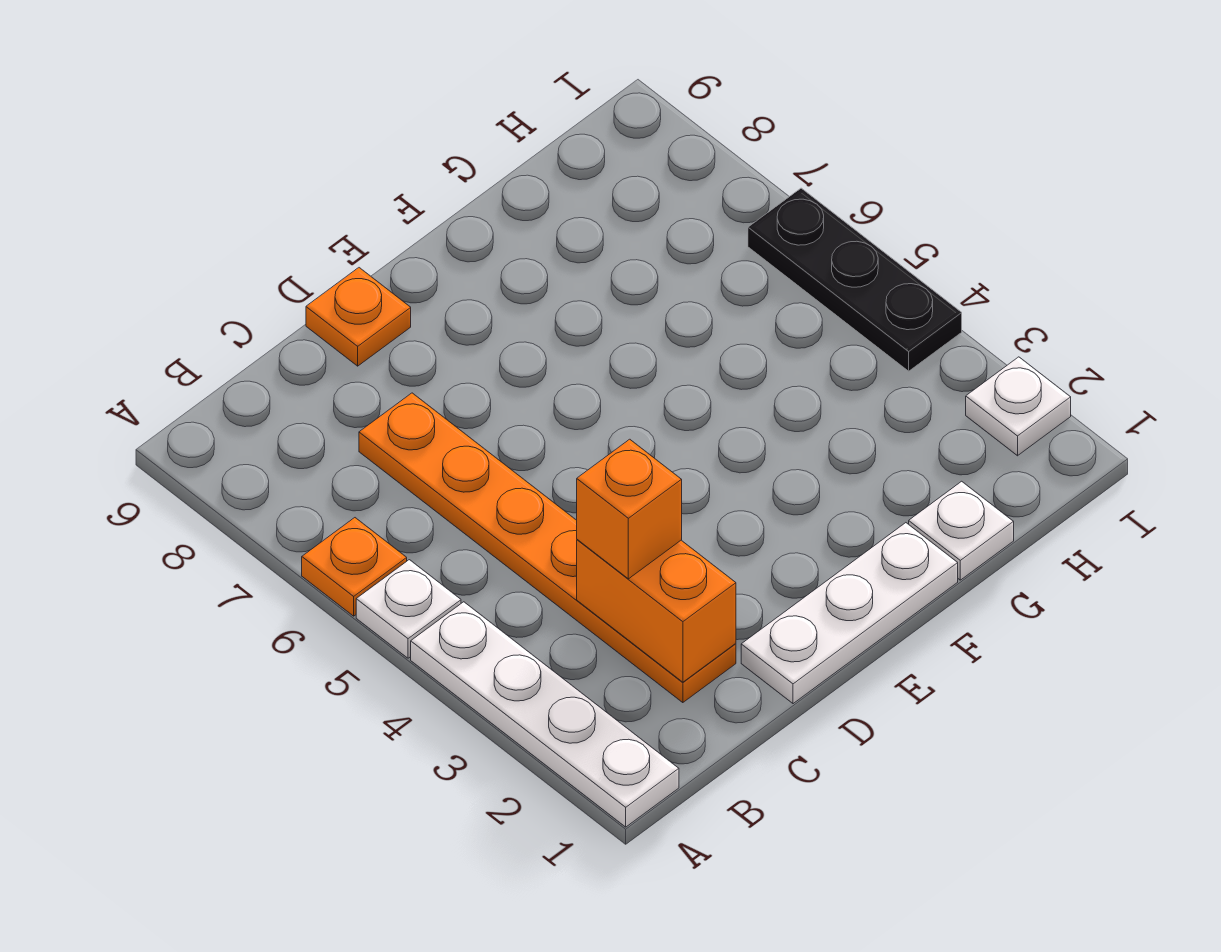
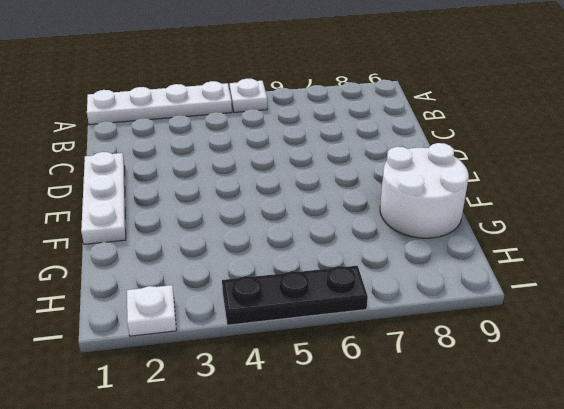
white round brick F8:G9 level 1 -> none
none -> orange plate A6 level 1
none -> orange plate C2:C7 level 1

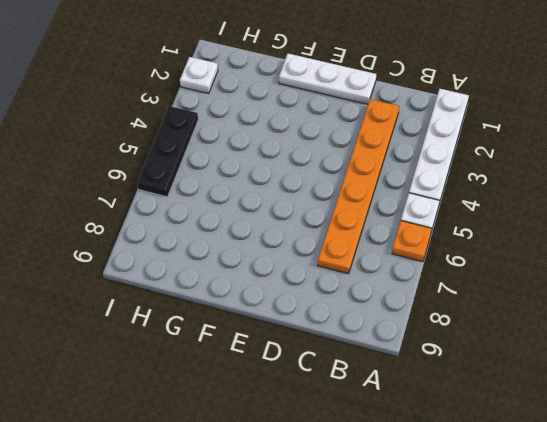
none -> orange plate D9 level 1
none -> white plate G1 level 1

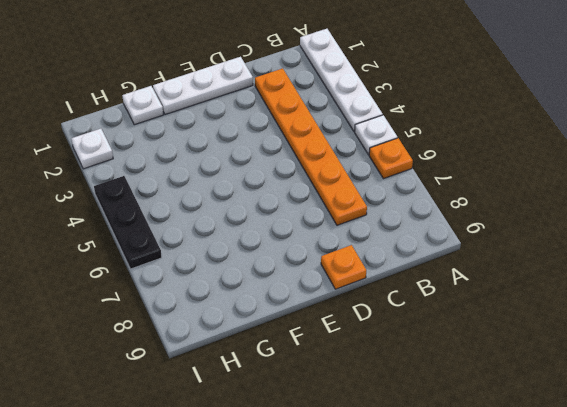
none -> orange brick C2:C3 level 2
none -> orange brick C3 level 3

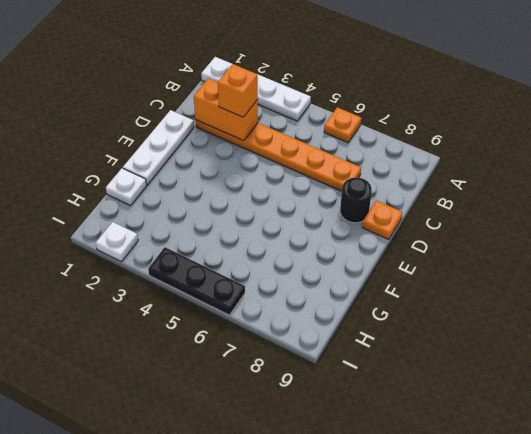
black round brick D8 level 1 -> none
none -> white plate A5 level 1

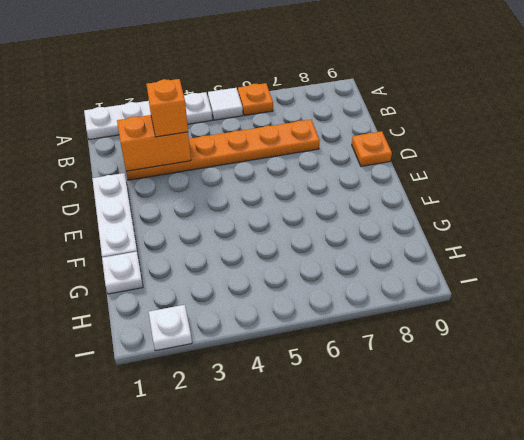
white tile A5 level 1 -> white plate A5 level 1
none -> black plate I4:I6 level 1

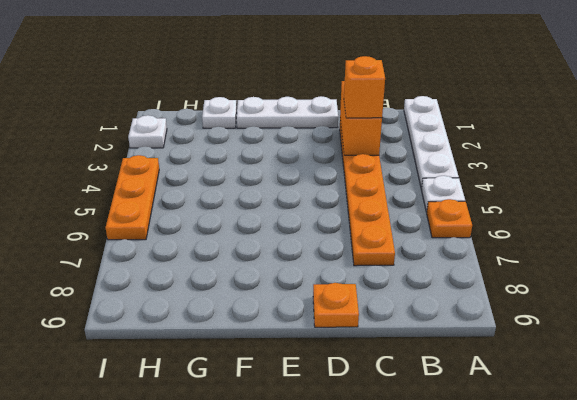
orange plate I4:I6 level 1 -> black plate I4:I6 level 1

